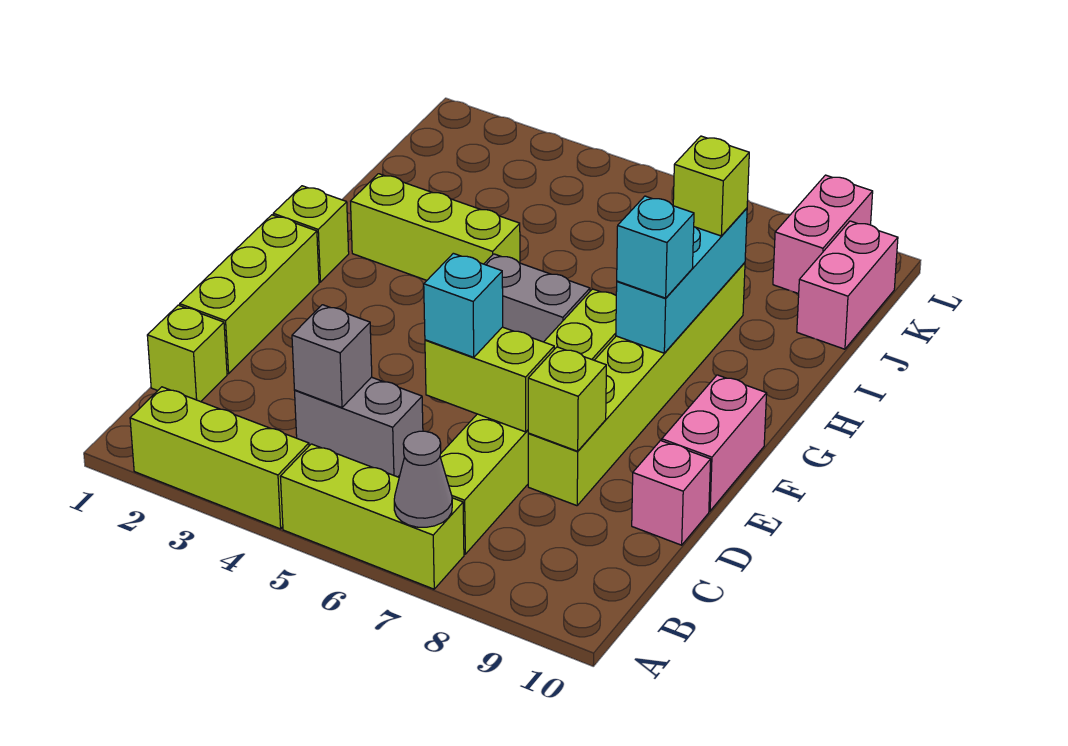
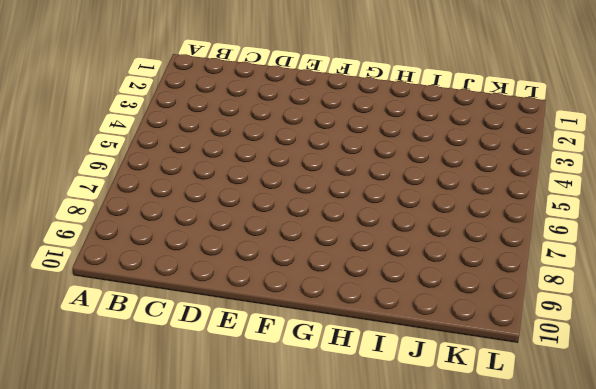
none -> lime brick A2:A4 level 1
none -> lime brick A5:A7 level 1
none -> lime brick B7:G7 level 1

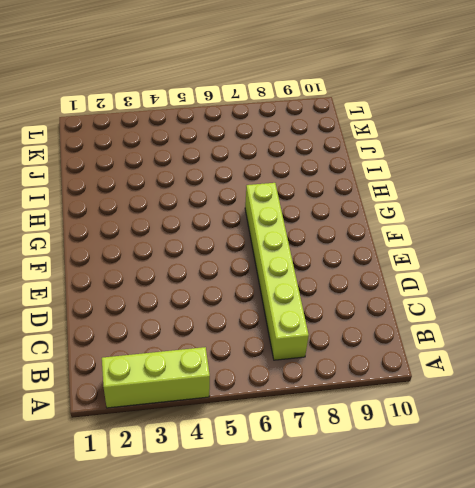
none -> lime brick A5:A7 level 1
none -> lime brick C1 level 1
none -> grey brick C4:C5 level 1

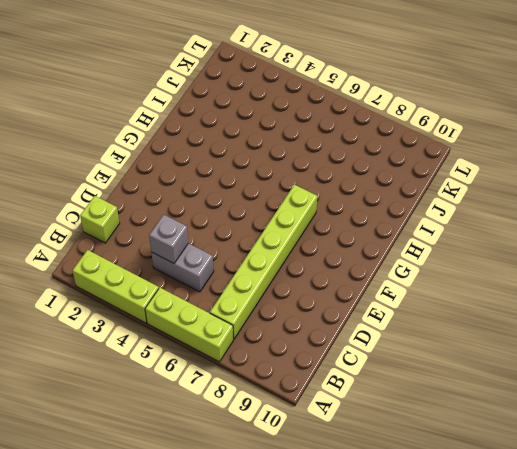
none -> lime brick D1:F1 level 1
none -> lime brick D8:I8 level 1
none -> pink brick D10 level 1

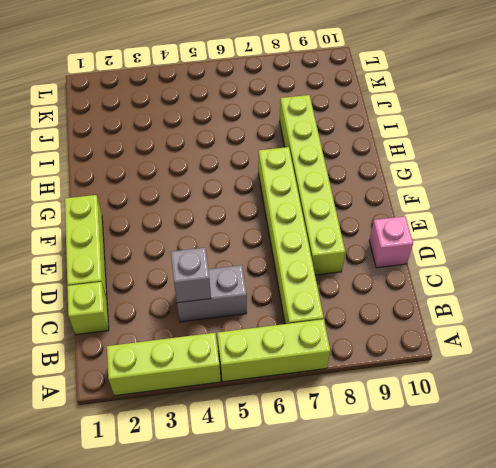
none -> pink brick E10:F10 level 1
none -> lime brick G1 level 1
none -> grey brick G5:G6 level 1

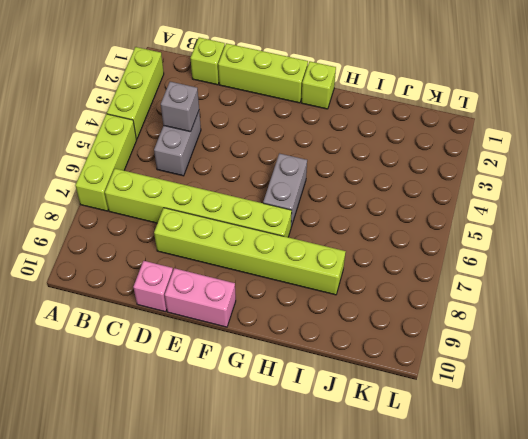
none -> lime brick H2:H4 level 1
none -> pink brick J10:K10 level 1
none -> pink brick K9:L9 level 1

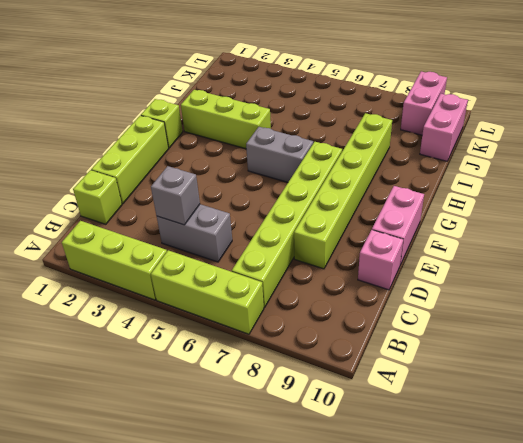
none -> grey cone A7 level 2
none -> lime brick D6:D7 level 2
none -> lime brick D8 level 2

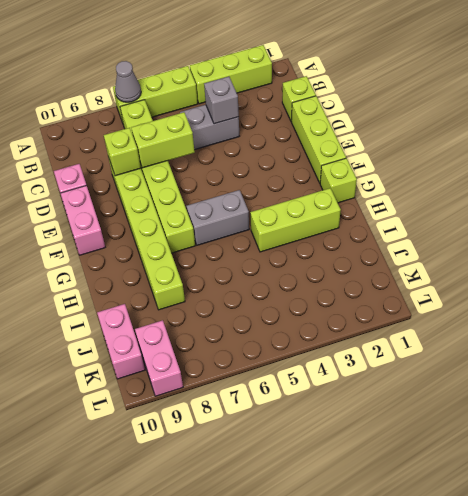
none -> cyan brick G8:I8 level 2
none -> cyan brick D6 level 3
none -> cyan brick G8 level 3

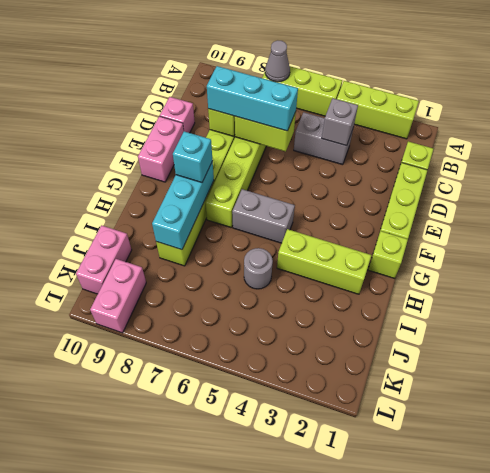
cyan brick D6:D8 level 3 -> cyan brick D6 level 3
grey round brick I5 level 1 -> none
none -> lime brick I8 level 3

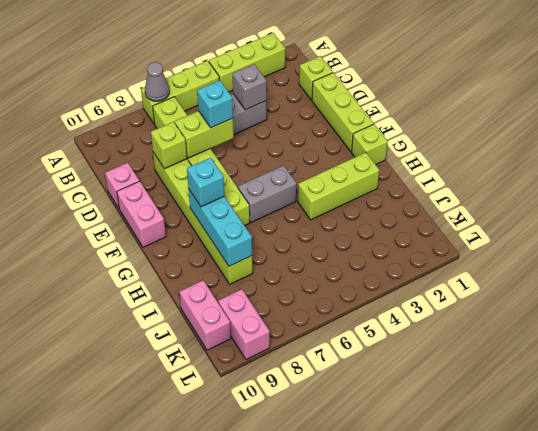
none -> lime brick I8 level 3

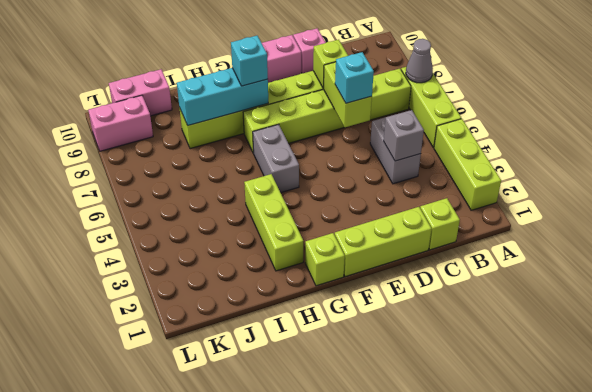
none -> lime brick I8 level 3

